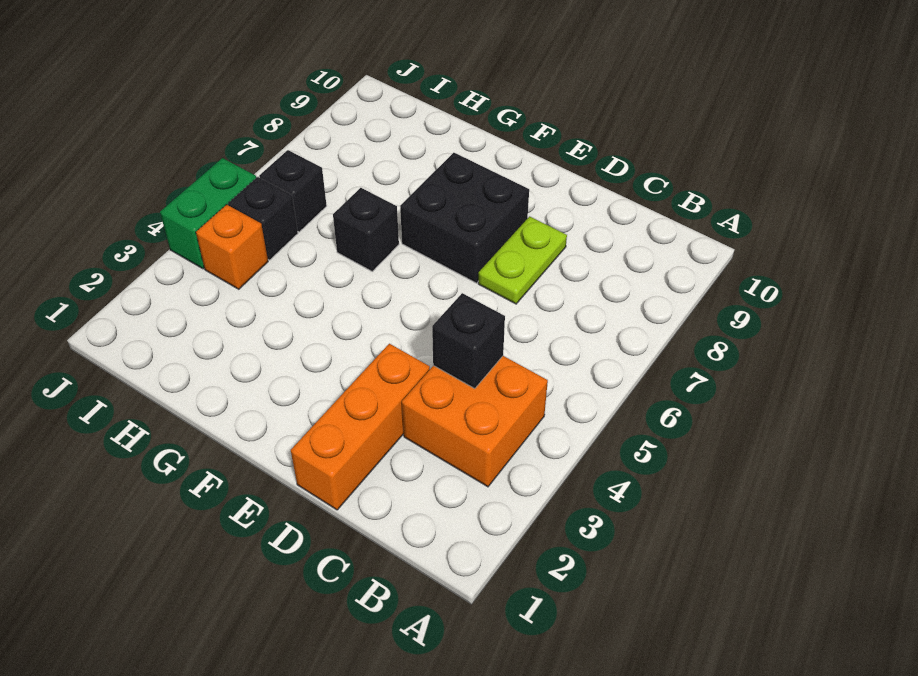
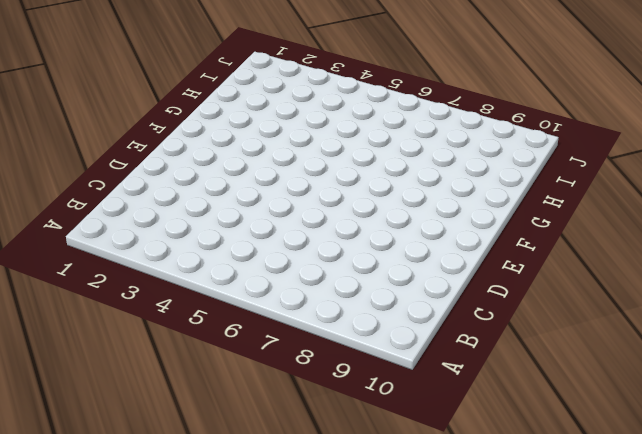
none -> orange brick B3:C4 level 1
none -> orange brick D1:D3 level 1

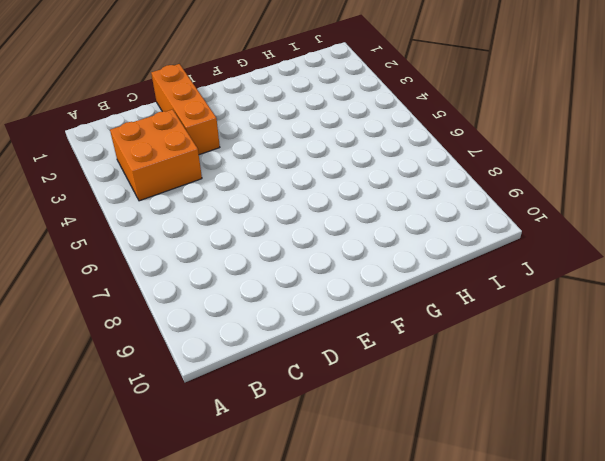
none -> lime plate D7:D8 level 1
none -> black brick E7:F8 level 1

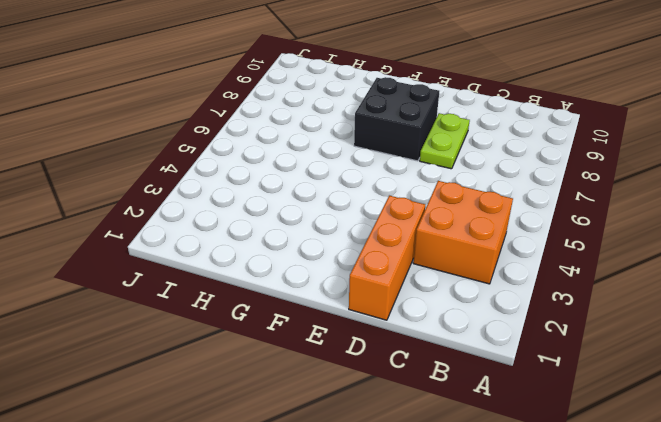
none -> black brick G6 level 1
none -> orange brick I4 level 1

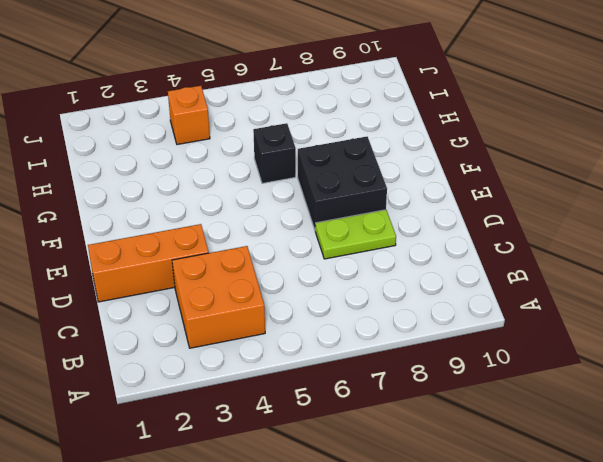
none -> black brick I5 level 1
none -> black brick I6 level 1

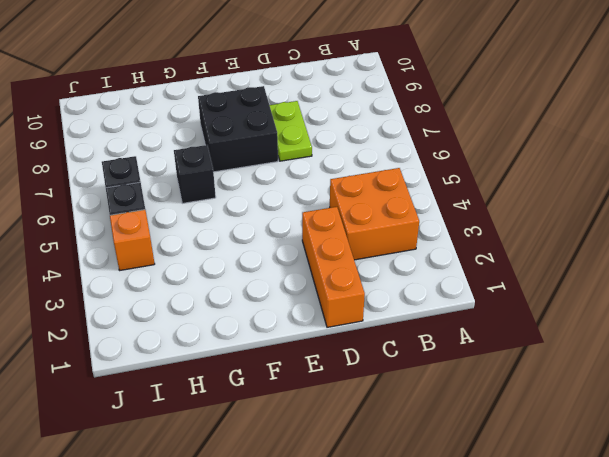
none -> green brick J4:J5 level 1
none -> black brick C4 level 2

